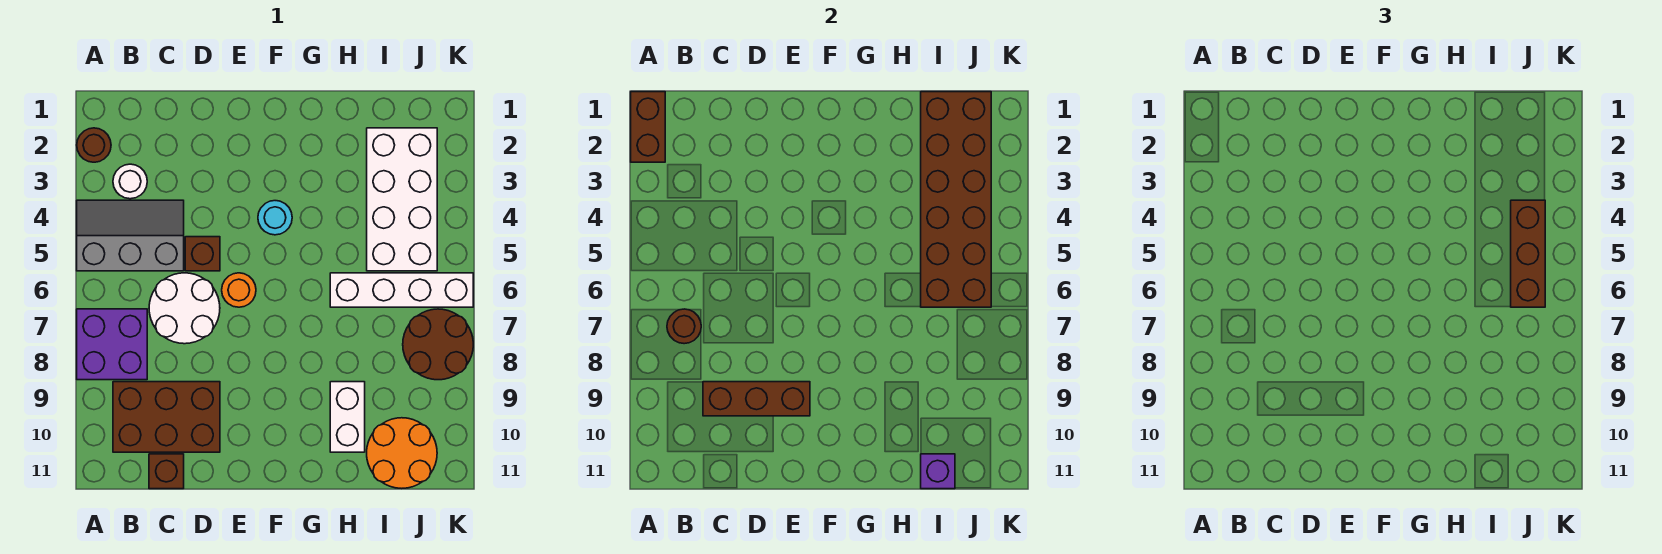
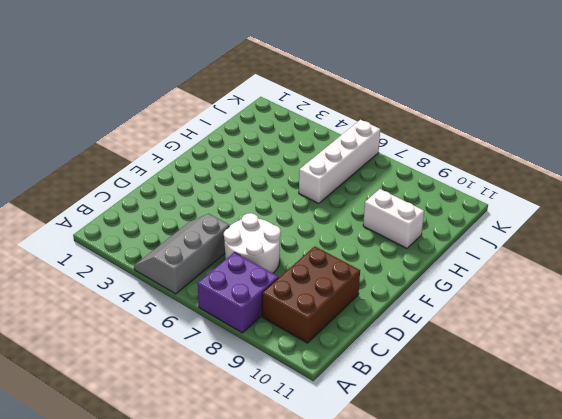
none -> brown round brick A2 level 1
none -> white round brick B3 level 1
none -> brown brick C11 level 1

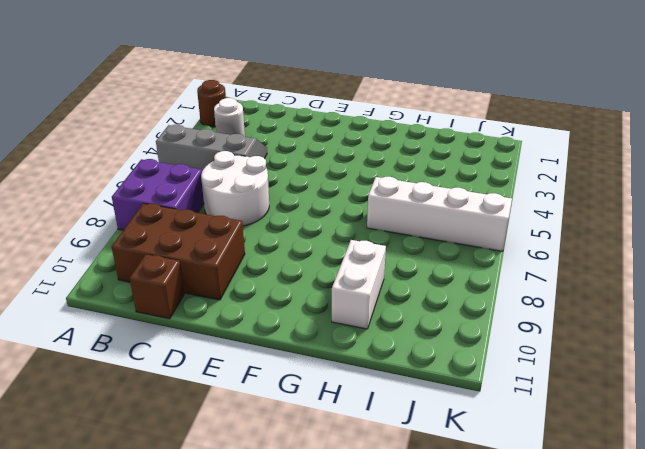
none -> brown brick D5 level 1
none -> orange round brick E6 level 1
none -> cyan round brick F4 level 1

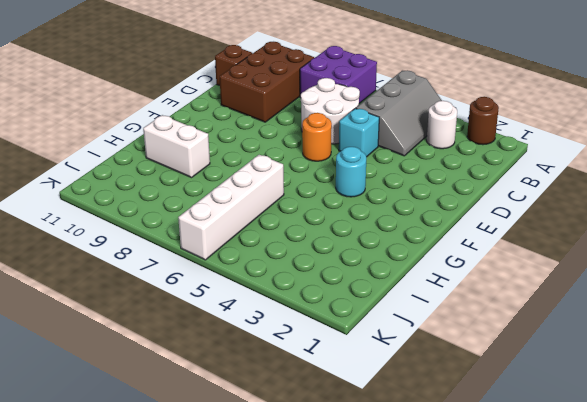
cyan brick D5 level 1 -> brown brick D5 level 1
none -> white brick I2:J5 level 1
none -> orange round brick I10:J11 level 1
none -> brown round brick J7:K8 level 1

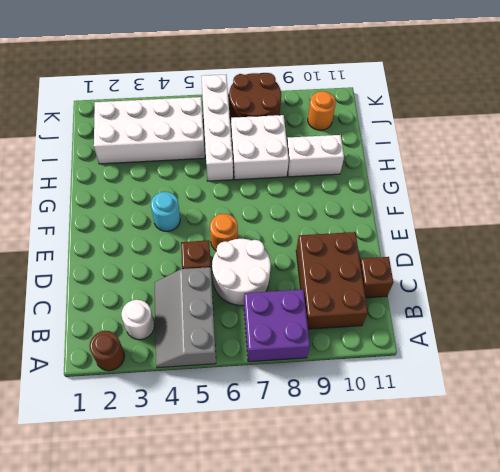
white brick H7:I8 level 1 -> none
orange round brick J10 level 1 -> orange round brick I10:J11 level 1
none -> brown brick A1:A2 level 2
none -> brown round brick B7 level 2
none -> brown brick C9:E9 level 2

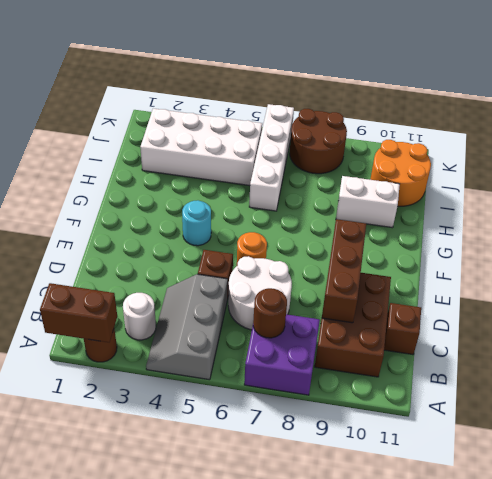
none -> brown brick I1:J6 level 2
none -> purple brick I11 level 2
none -> brown brick J4:J6 level 3

